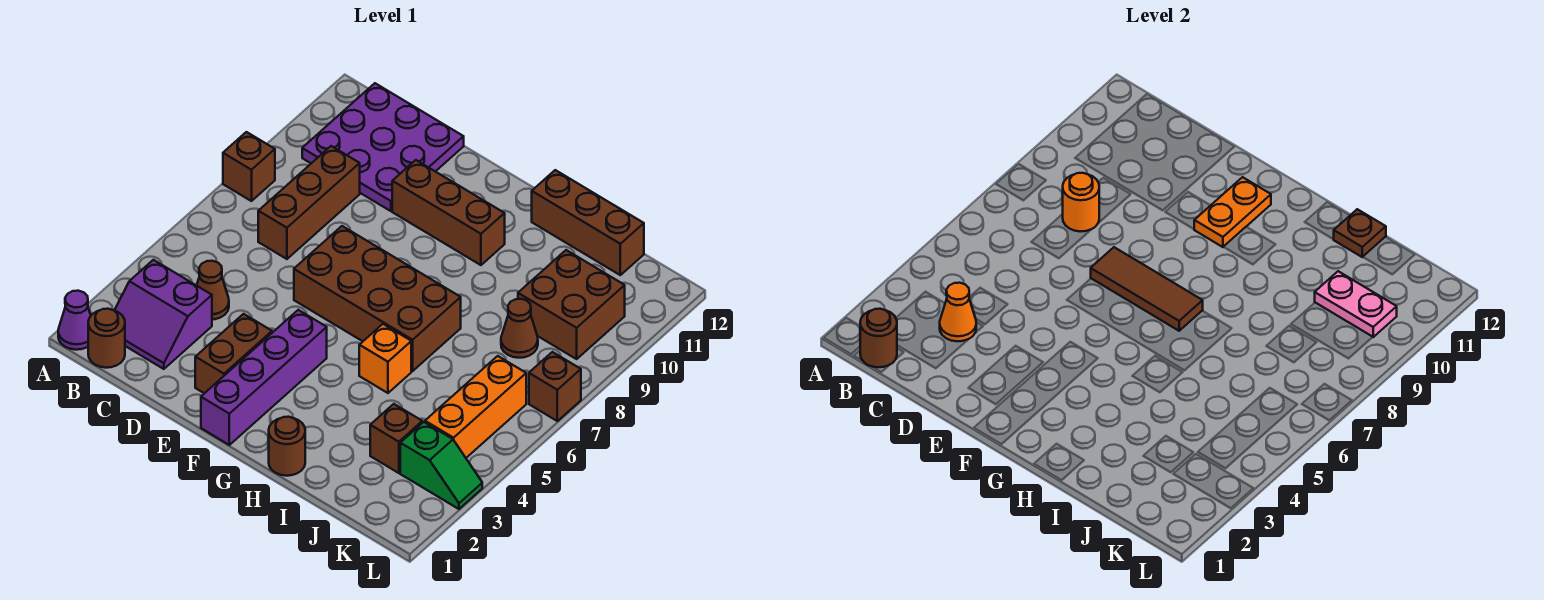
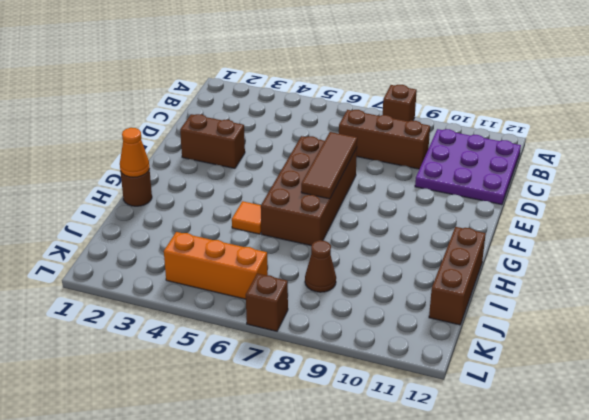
orange cone H1 level 2 -> orange cone C3 level 2
orange tile H5 level 1 -> orange brick H5 level 1
none -> purple cone A1 level 1
none -> brown round brick B1 level 1
none -> purple slope B2:C3 level 1 top 3

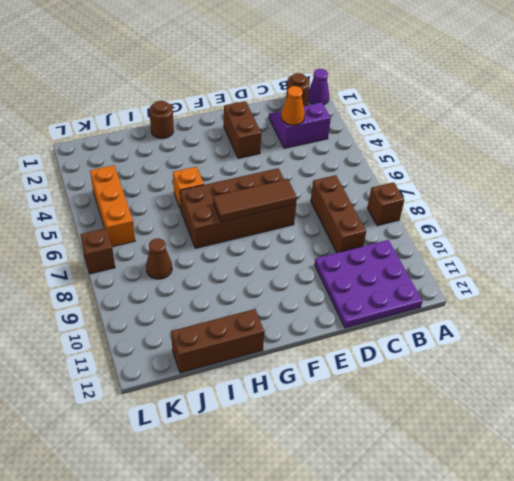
none -> brown cone C4 level 1
none -> brown brick E10:G10 level 1
none -> purple brick F1:F4 level 1

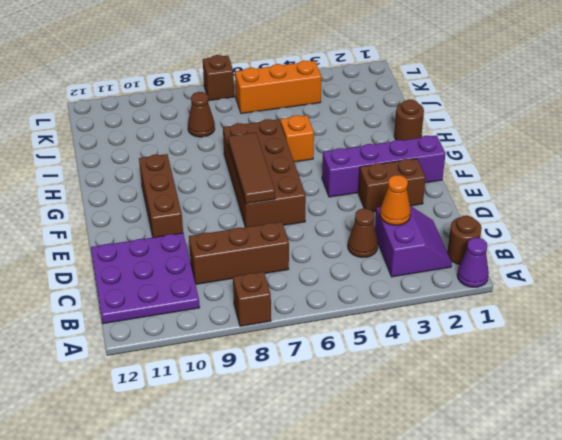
none -> brown brick H12:J12 level 1
none -> brown brick J3 level 1
none -> brown brick J9:K10 level 1

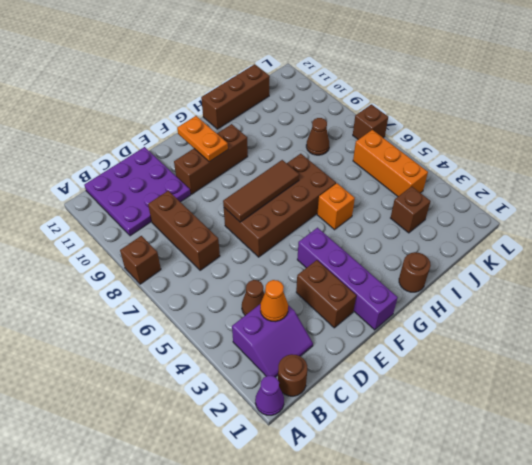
none -> brown brick J9:K10 level 1
none -> green slope K3:L3 level 1 top K
none -> brown round brick B1 level 2

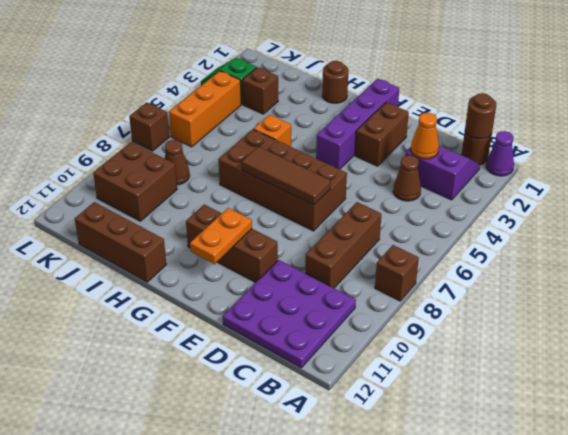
none -> orange round brick C8 level 2
none -> brown plate I12 level 2
none -> pink plate J10:K10 level 2

